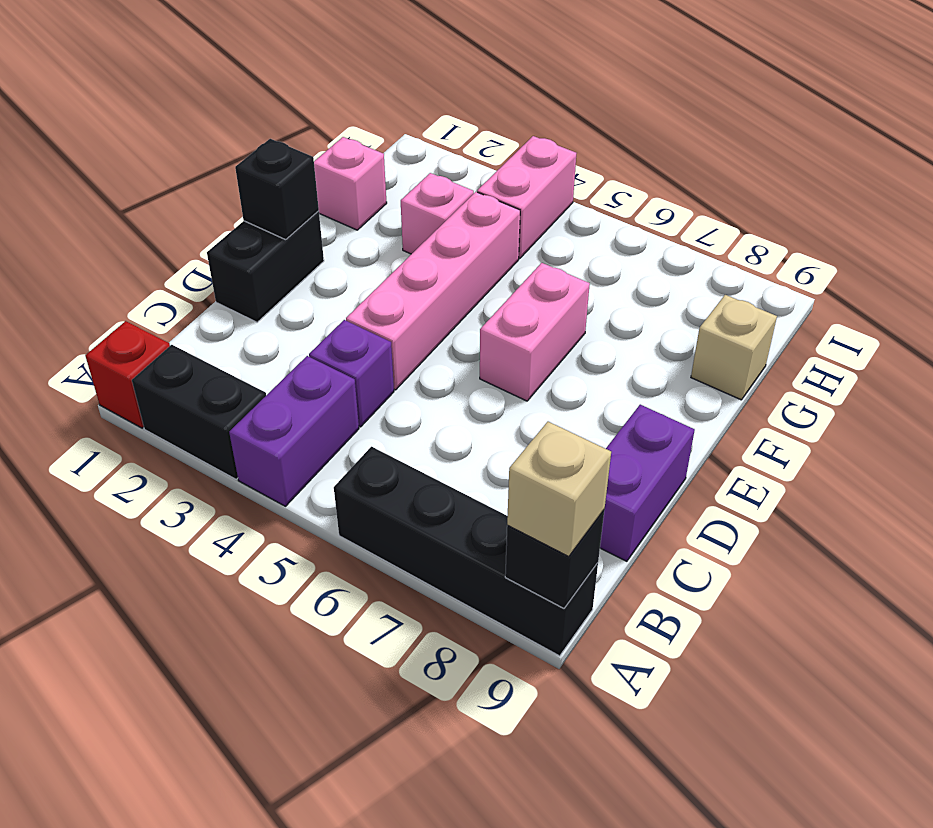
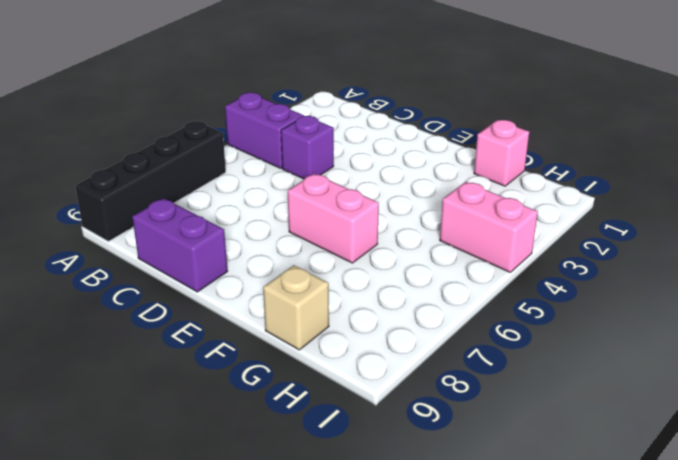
none -> red brick A1 level 1
none -> black brick A2:A3 level 1
none -> black brick D1:E1 level 1

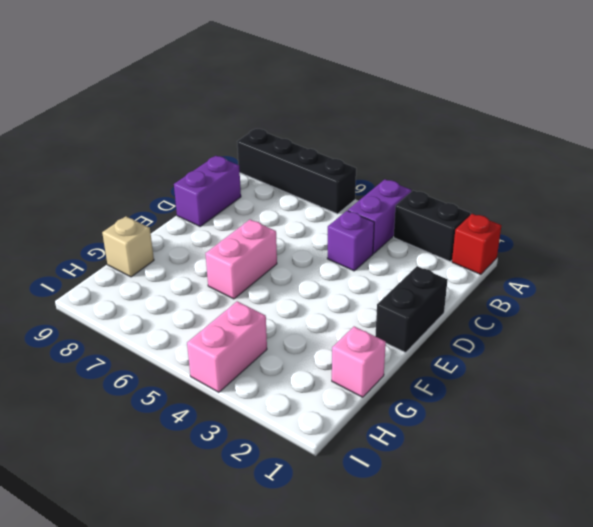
none -> pink brick D4:G4 level 1
none -> pink brick G3 level 1
none -> black brick A9 level 2

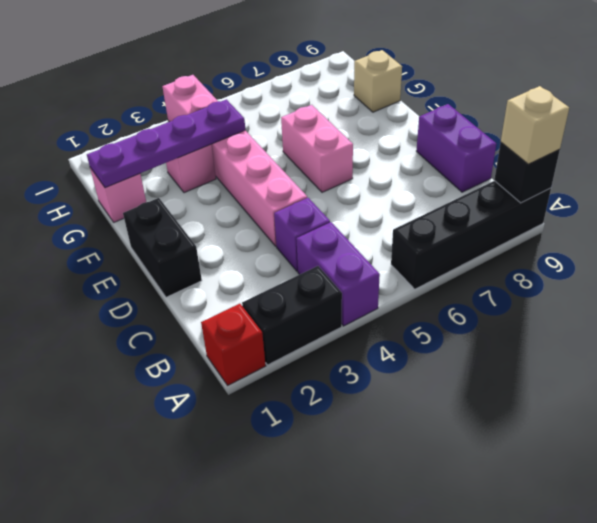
purple plate G1:G4 level 2 -> none
none -> black brick E1 level 2

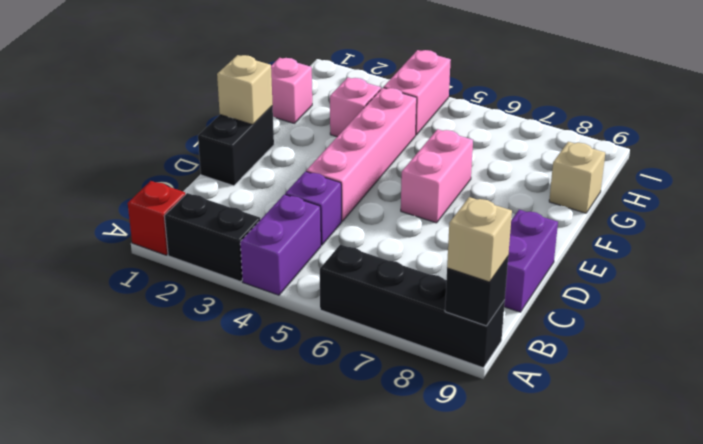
tan brick E1 level 2 -> black brick E1 level 2

